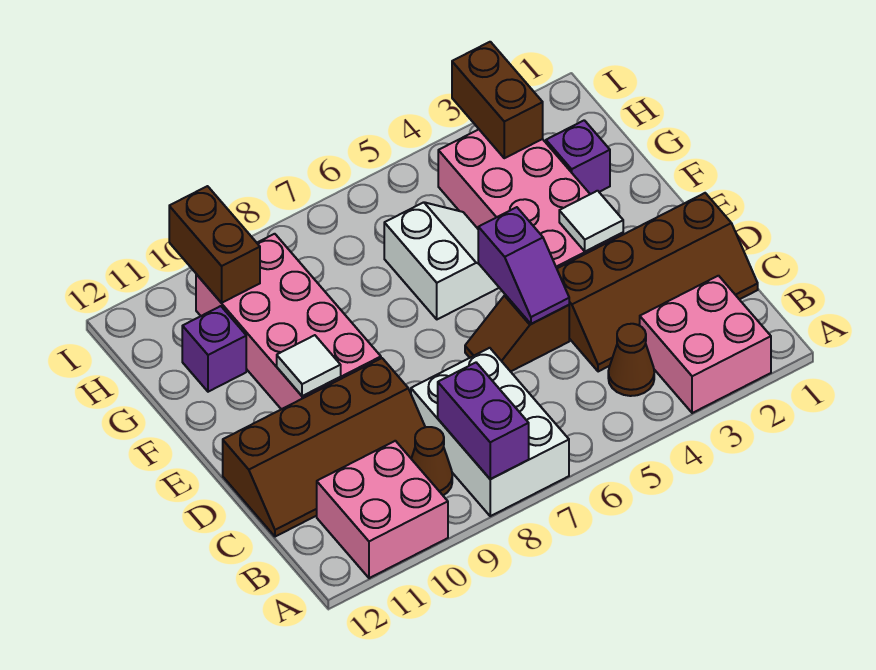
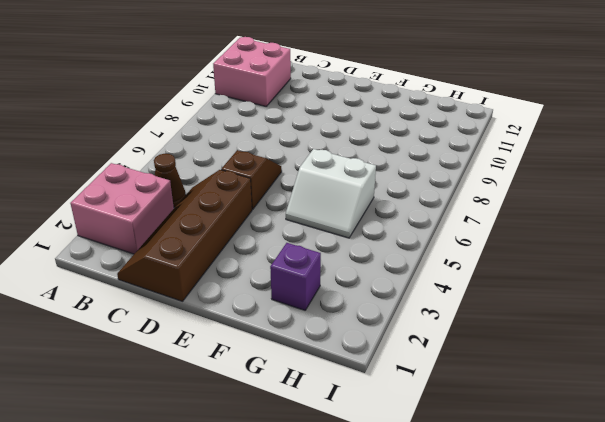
none -> white brick A7:C8 level 1
none -> brown cone B9 level 1
none -> brown slope C9:D12 level 1 top D

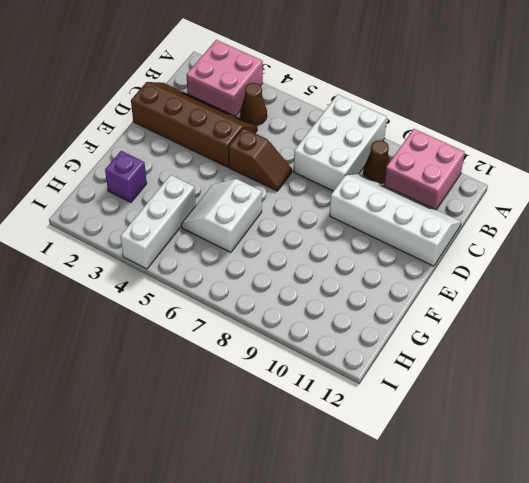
white slope C9:D12 level 1 top D -> brown slope C9:D12 level 1 top D
white brick G4:I4 level 1 -> pink brick E3:H4 level 1
none -> pink brick E9:H10 level 1
none -> purple brick G11 level 1
none -> purple brick A8:B8 level 2

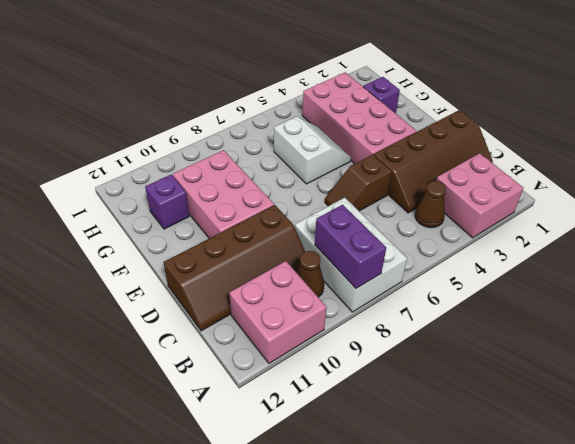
pink brick E9:G10 level 1 -> pink brick E9:H10 level 1
none -> purple slope D5:E5 level 2 top E
none -> white tile E3 level 2
none -> white tile E10 level 2

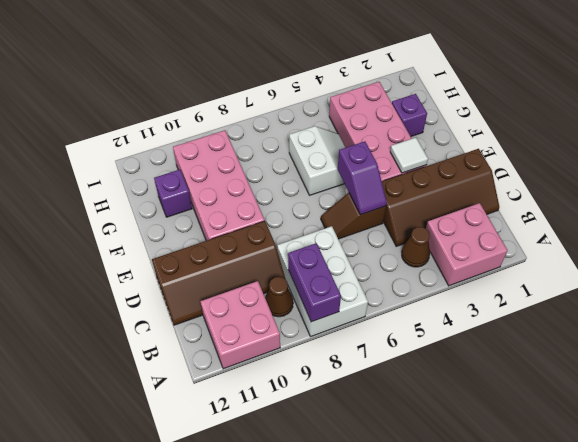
none -> white tile E10 level 2
none -> brown brick H3:I3 level 2
none -> brown brick H10:I10 level 2

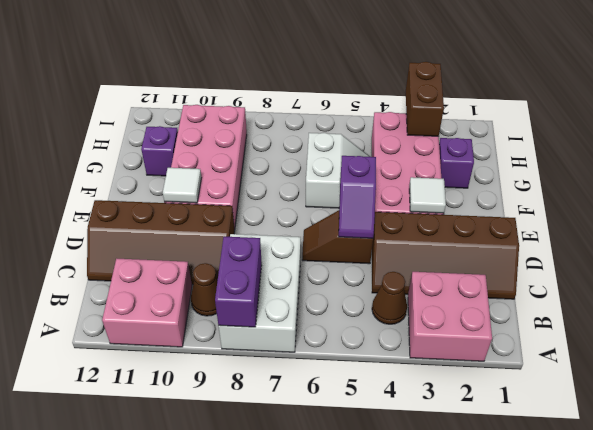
none -> brown brick H10:I10 level 2

